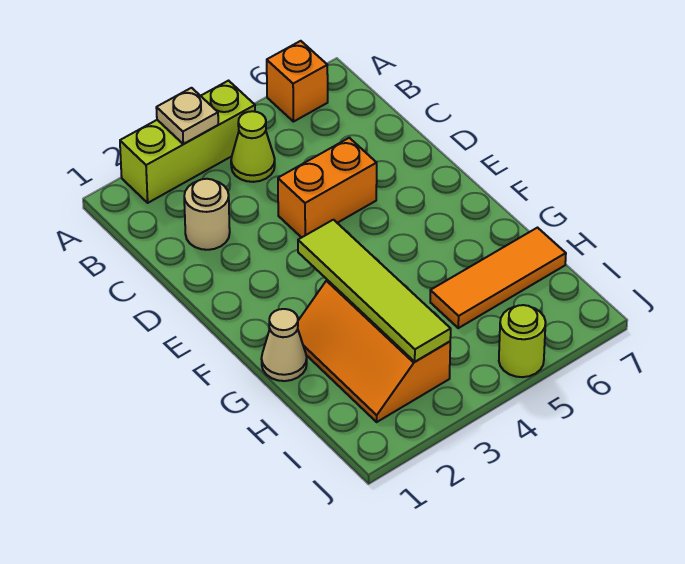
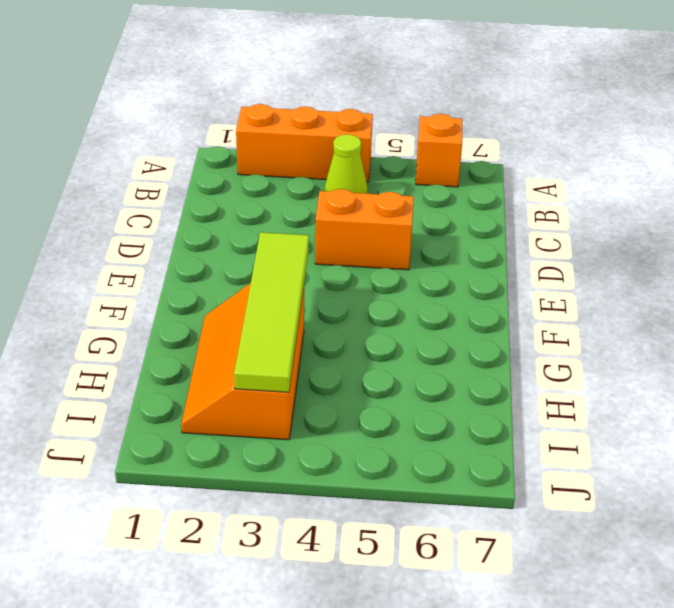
orange brick A2:A4 level 1 -> lime brick A2:A4 level 1
none -> tan round brick C2 level 1
none -> tan cone G1 level 1

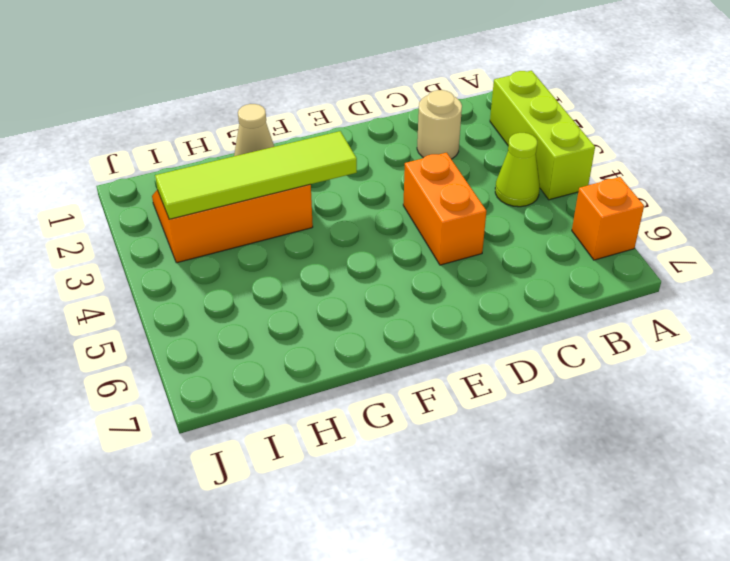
none -> orange tile H5:H7 level 1
none -> lime round brick J5 level 1

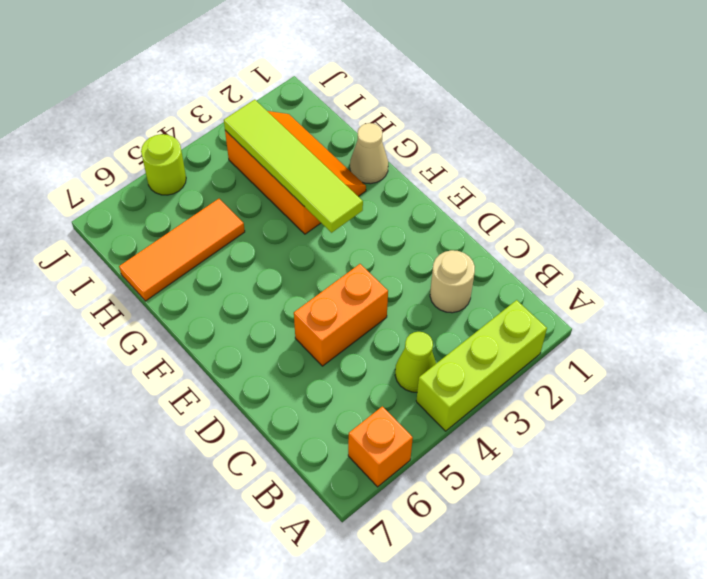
none -> tan plate A3 level 2

